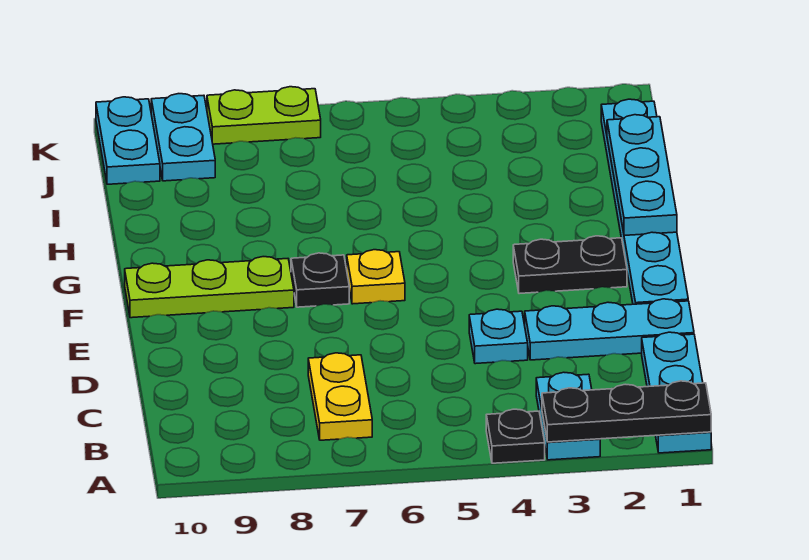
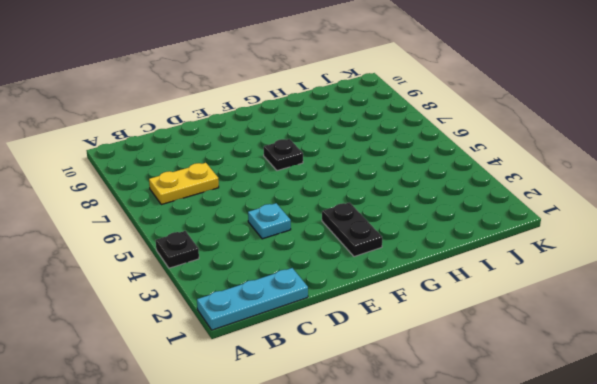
none -> cyan plate A3:B3 level 1
none -> cyan plate D1:D3 level 1
none -> cyan plate E1:J1 level 1

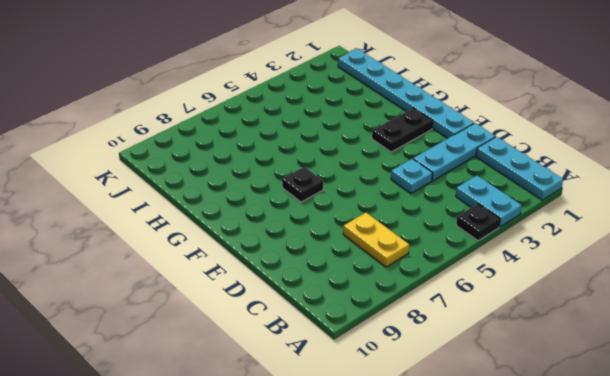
none -> yellow plate F6 level 1
none -> lime plate F8:F10 level 1
none -> cyan plate J9:K9 level 1

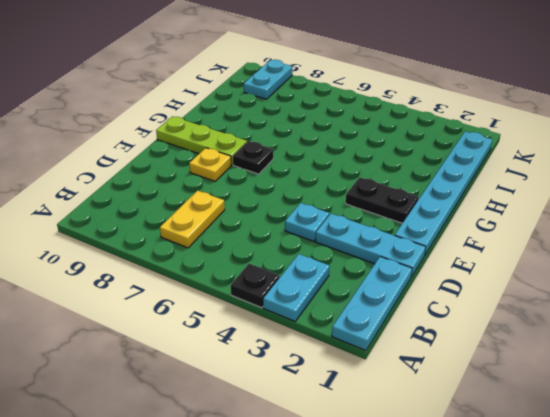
yellow plate E8 level 1 -> yellow plate F6 level 1
none -> cyan plate J10:K10 level 1
none -> lime plate K7:K8 level 1
none -> black plate A1:A3 level 2

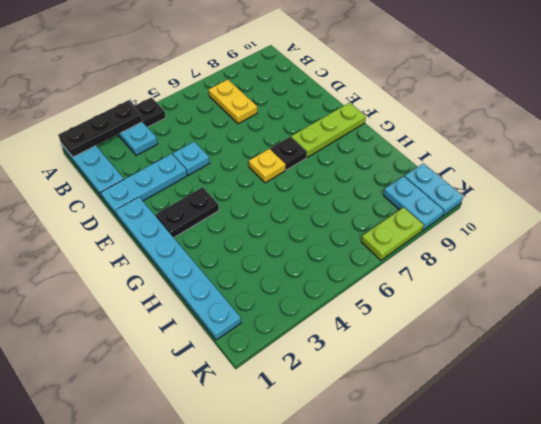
none -> cyan plate G1:I1 level 2

